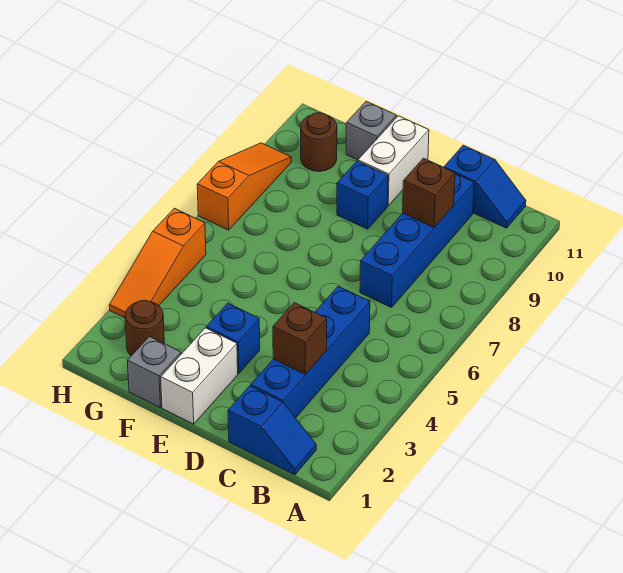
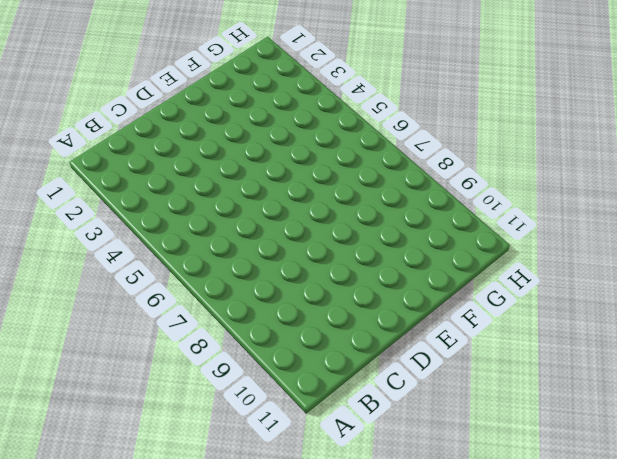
none -> blue slope B1:C1 level 1 top C
none -> blue slope B11:C11 level 1 top C
none -> blue brick C2:C5 level 1

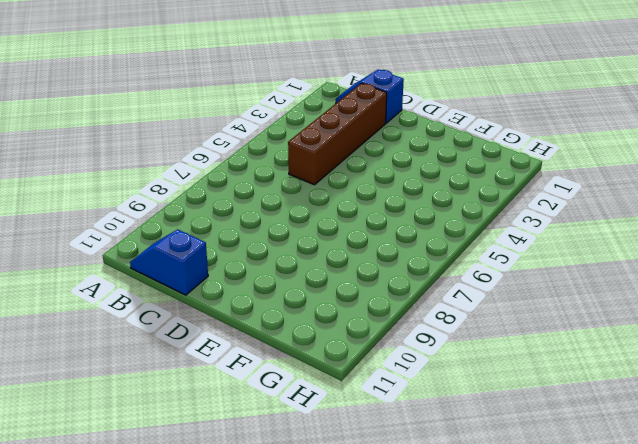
brown brick C2:C5 level 1 -> blue brick C2:C5 level 1
none -> blue brick C7:C10 level 1
none -> white brick E1:E2 level 1
none -> blue brick E3 level 1

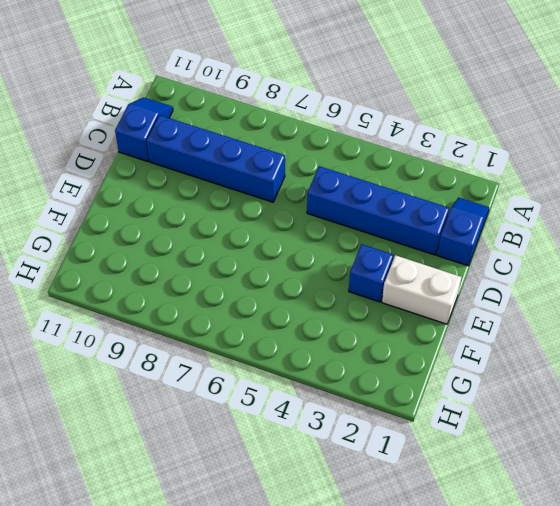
none -> blue brick E9 level 1
none -> white brick E10:E11 level 1
none -> grey brick F1 level 1

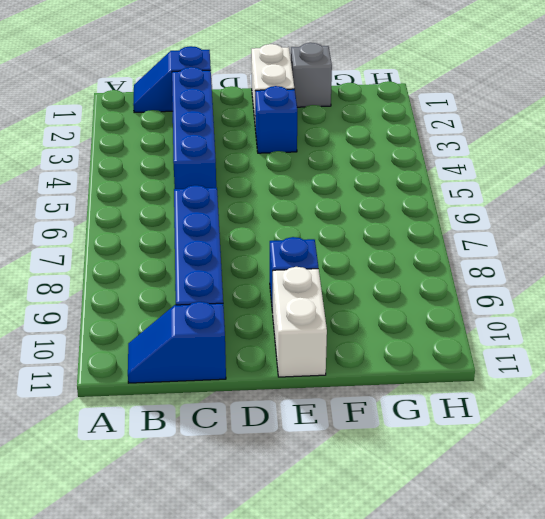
none -> grey brick F11 level 1
none -> brown round brick G2 level 1
none -> brown round brick G10 level 1

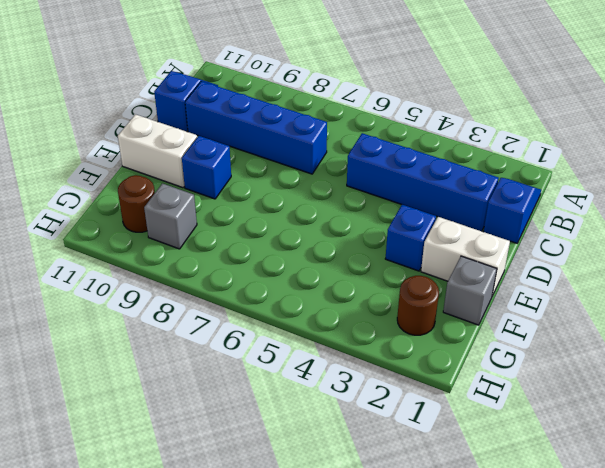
grey brick G9 level 1 -> grey brick F11 level 1
none -> orange slope H3:H5 level 1 top 5
none -> orange slope H7:H9 level 1 top 7
none -> brown brick C3 level 2

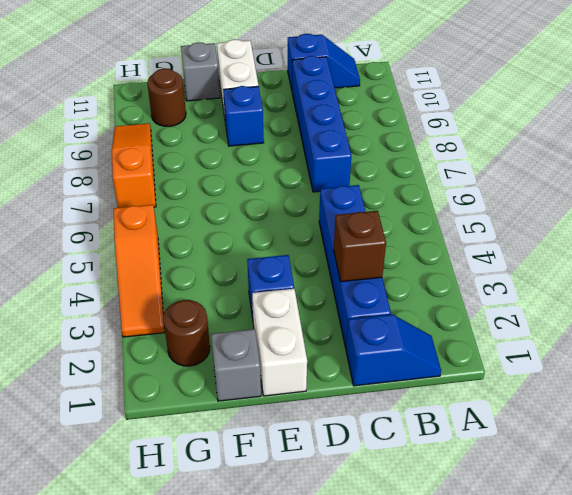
none -> brown brick C9 level 2

